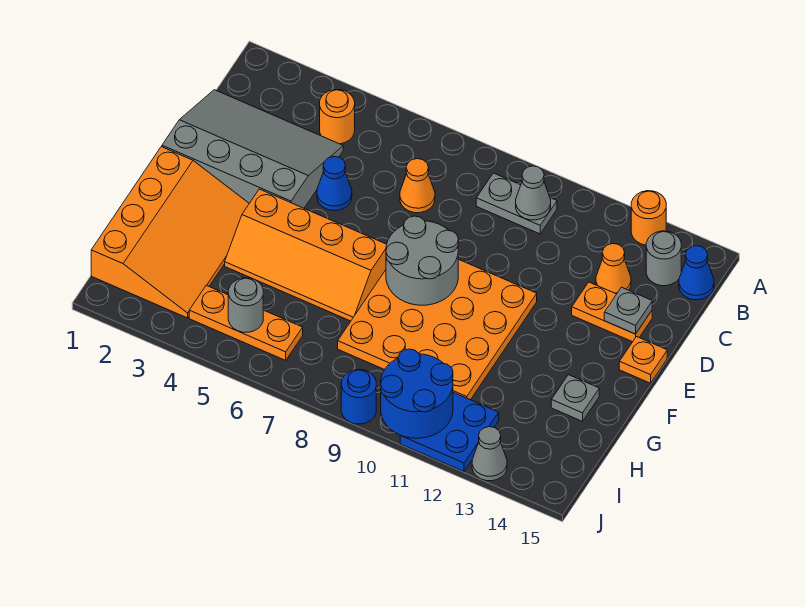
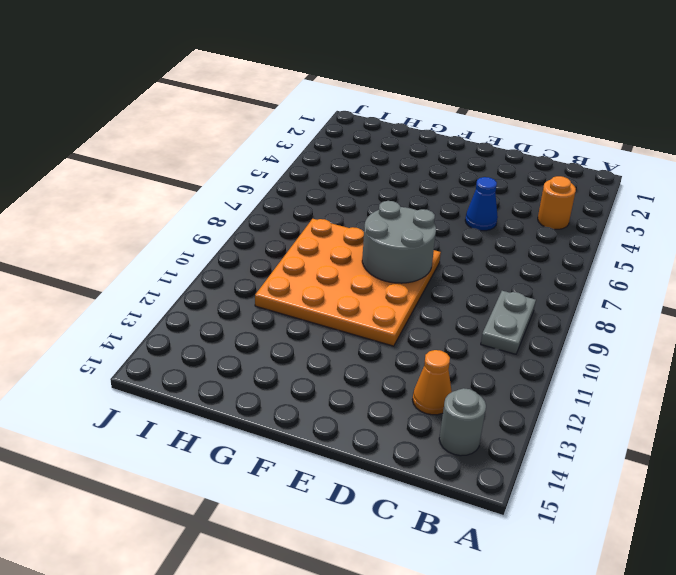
none -> orange round brick A13 level 1
none -> blue cone B15 level 1
none -> grey slope C1:E4 level 1 top E

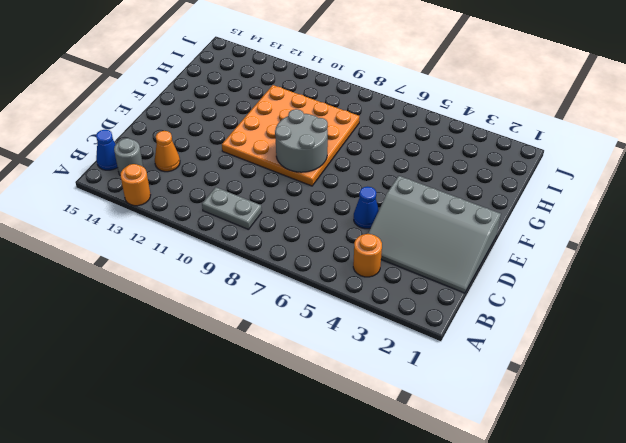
none -> orange cone C7 level 1
none -> orange plate D13:D14 level 1
none -> orange plate E15 level 1

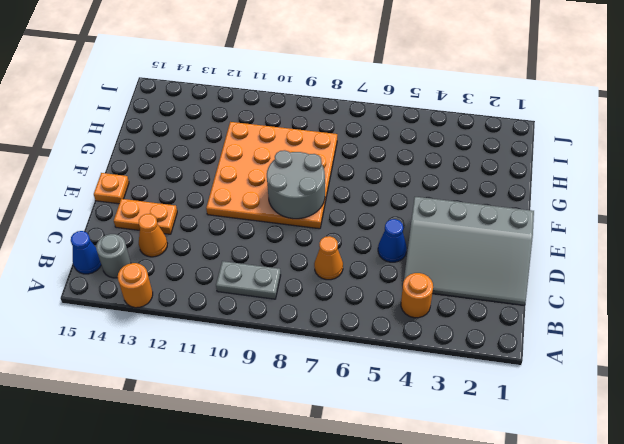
none -> orange slope F1:I3 level 1 top 1
none -> orange slope F4:G7 level 1 top F
none -> grey plate G14 level 1

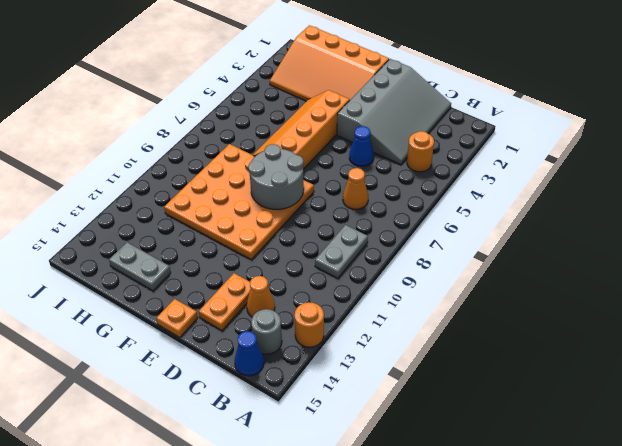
grey plate G14:H14 level 1 -> grey plate G14 level 1
none -> orange plate I4:I6 level 1
none -> blue plate I11:J12 level 1
none -> blue round brick J9 level 1

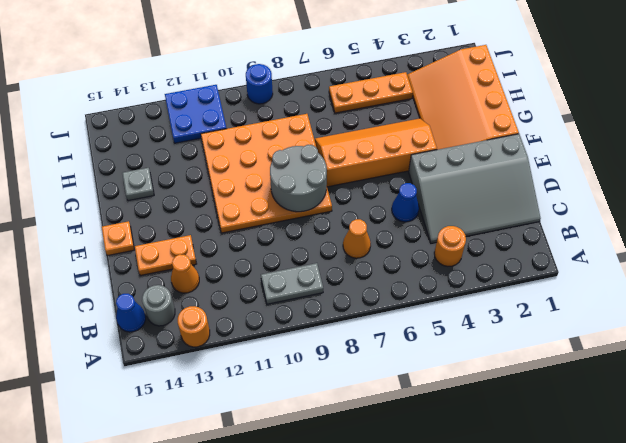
none -> grey cone J13 level 1
none -> grey cone B10 level 2
none -> grey plate D14 level 2

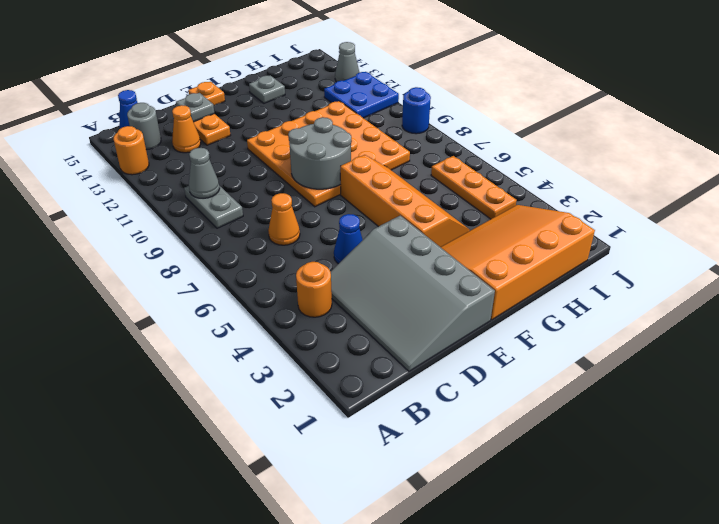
none -> grey round brick I5 level 2
none -> blue round brick I10:J11 level 2

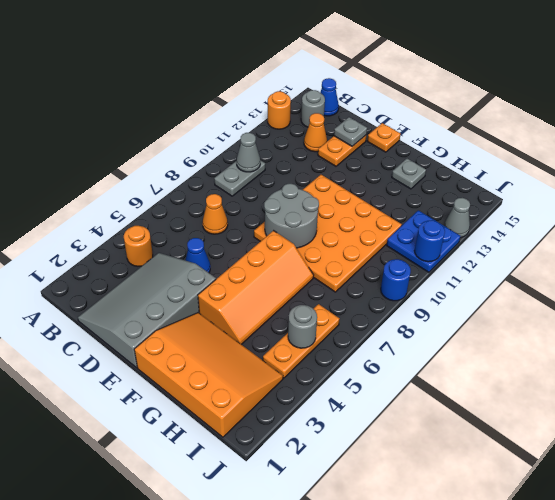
blue round brick J11 level 2 -> blue round brick I10:J11 level 2

